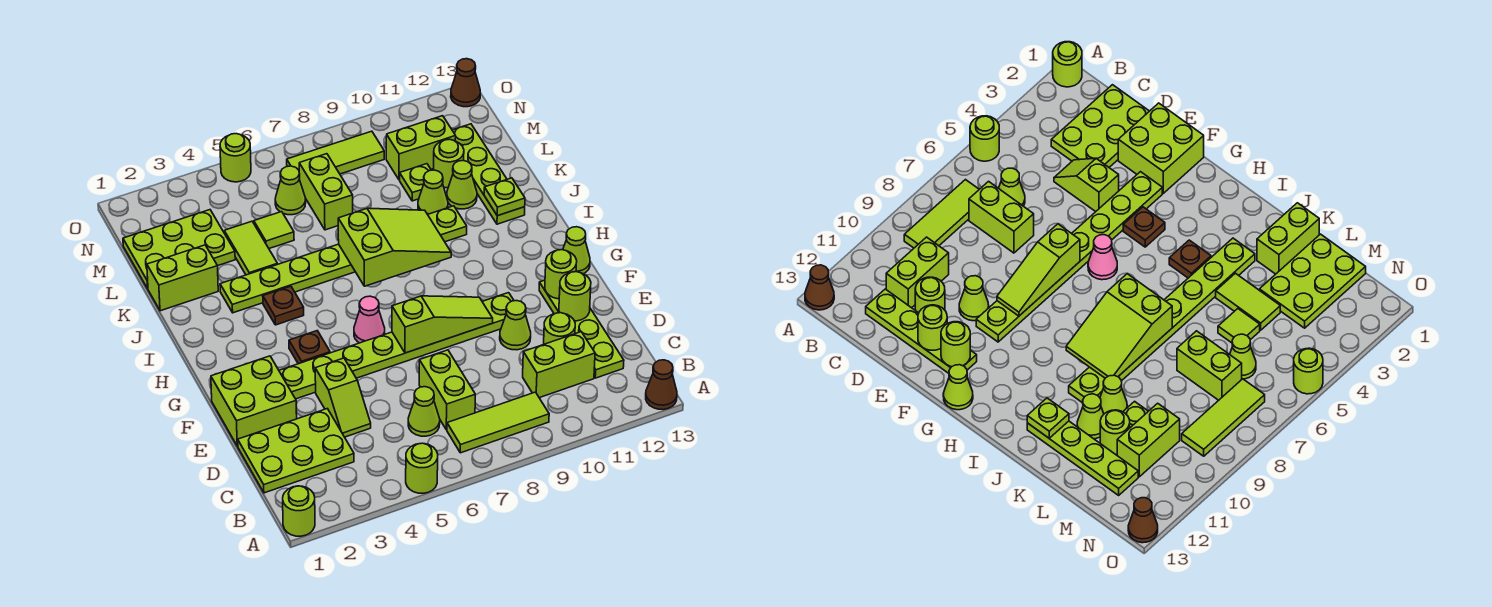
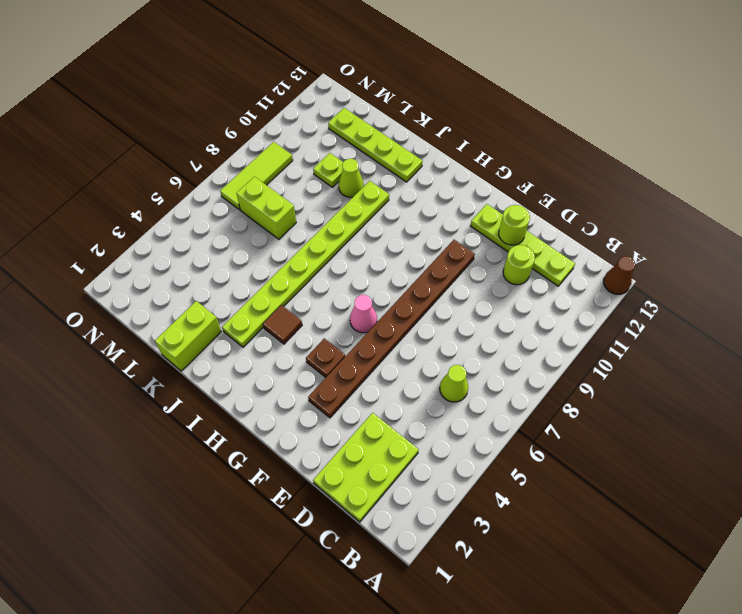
brown plate F3:F10 level 1 -> lime plate F3:F10 level 1
brown tile I4 level 1 -> brown plate I4 level 1
none -> lime round brick A1 level 1
none -> lime round brick A5 level 1
none -> lime tile B7:B9 level 1
none -> lime brick C7:D7 level 1

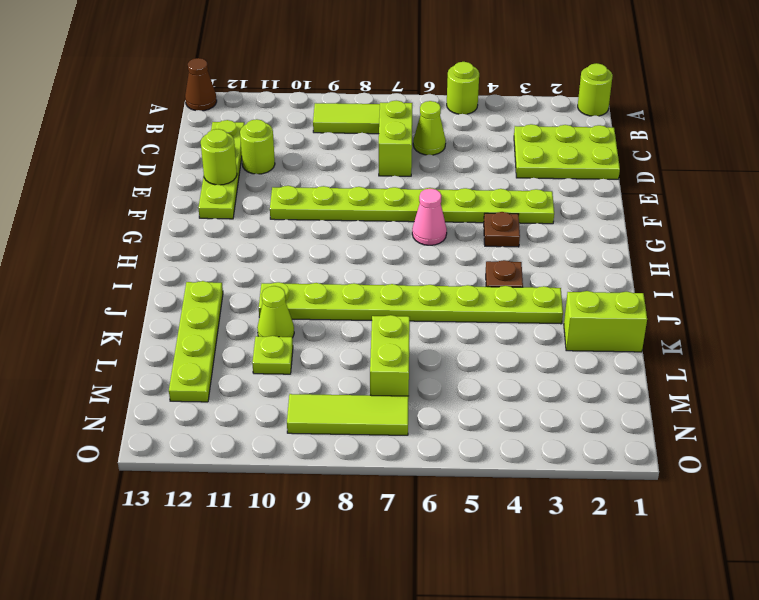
none -> lime brick C10:C11 level 1
none -> lime slope D4:E4 level 1 top E
none -> lime brick E1:F2 level 1
none -> lime cone E10 level 1

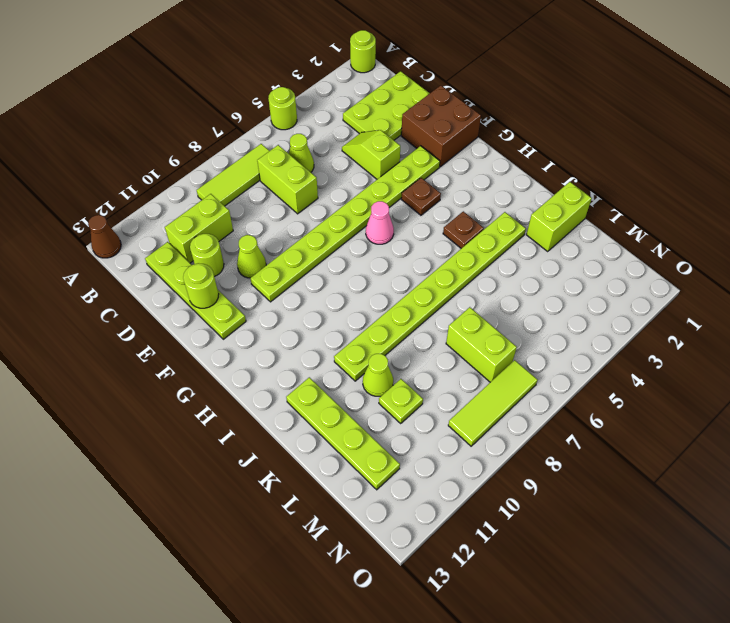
brown brick E1:F2 level 1 -> lime brick E1:F2 level 1
none -> lime cone G13 level 1
none -> lime tile K4:L4 level 1
none -> lime cone K11 level 1
none -> lime plate L1:M3 level 1

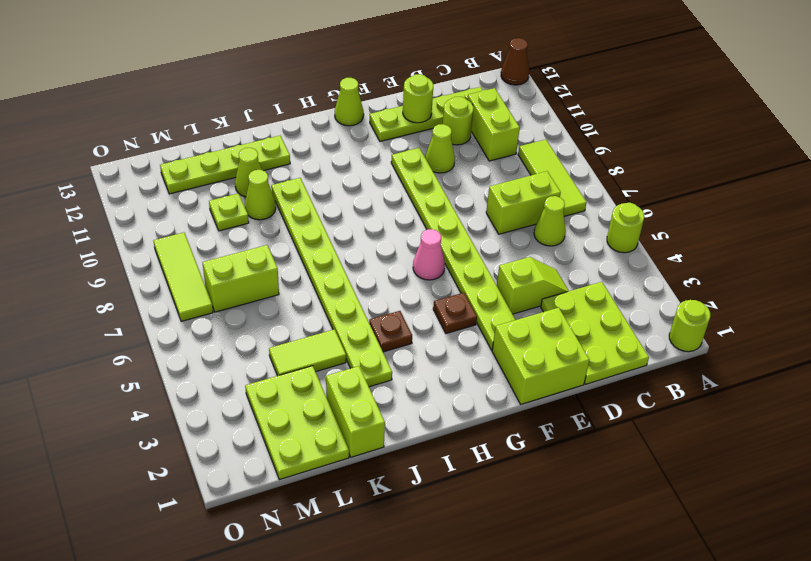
none -> lime tile L5 level 1
none -> lime round brick L11 level 1
none -> lime cone M6 level 1
none -> lime brick M10:M11 level 1

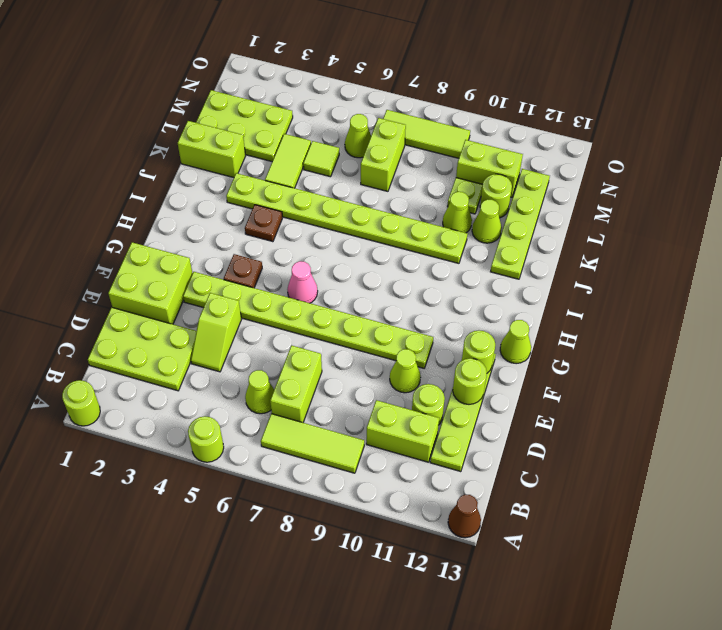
none -> lime round brick O5 level 1
none -> brown cone O13 level 1
none -> lime slope F7:F9 level 2 top 7
none -> lime slope I7:J9 level 2 top 7

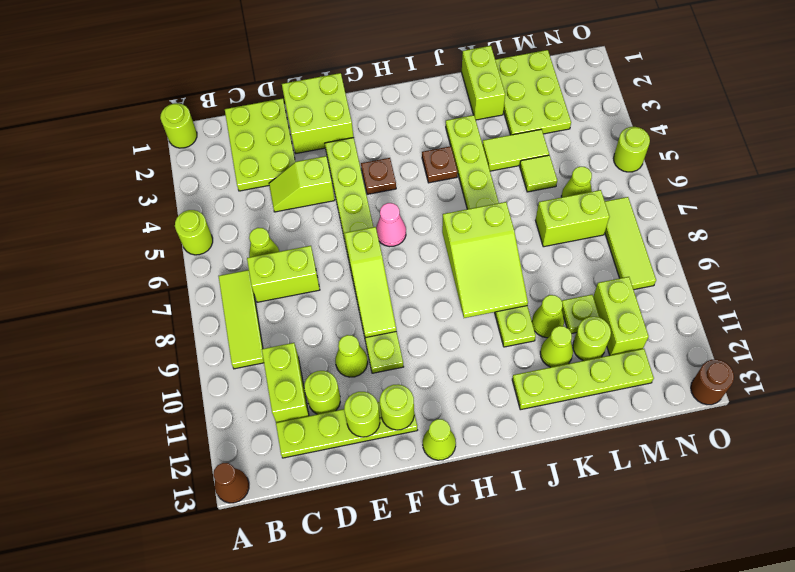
brown round brick O13 level 1 -> brown cone O13 level 1
none -> lime plate J12 level 2

